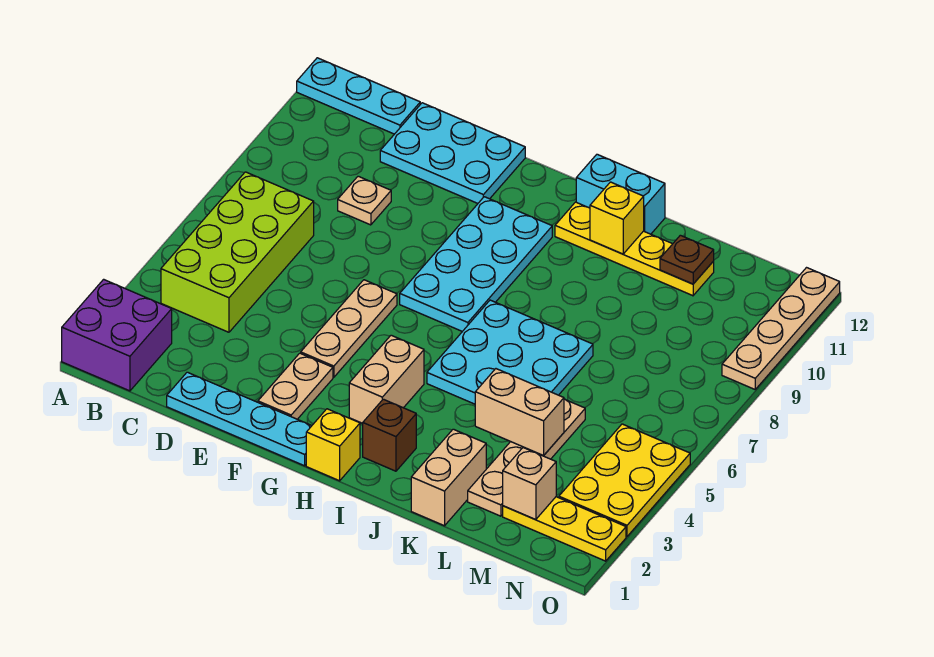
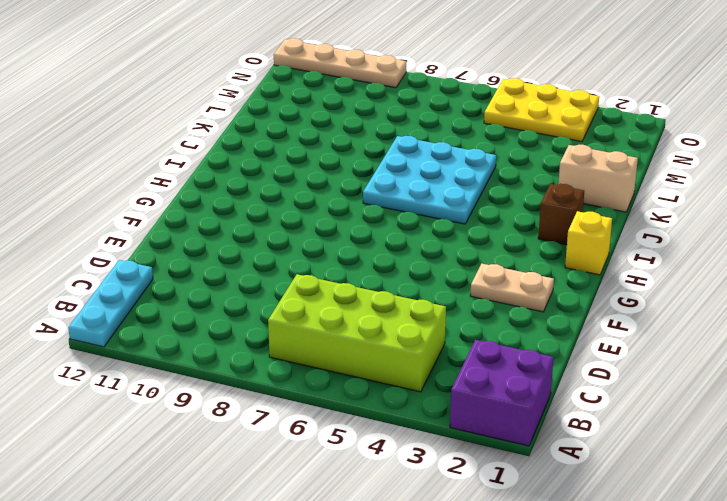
none -> cyan plate D1:G1 level 1
none -> tan plate D9 level 1
none -> cyan plate D11:F12 level 1

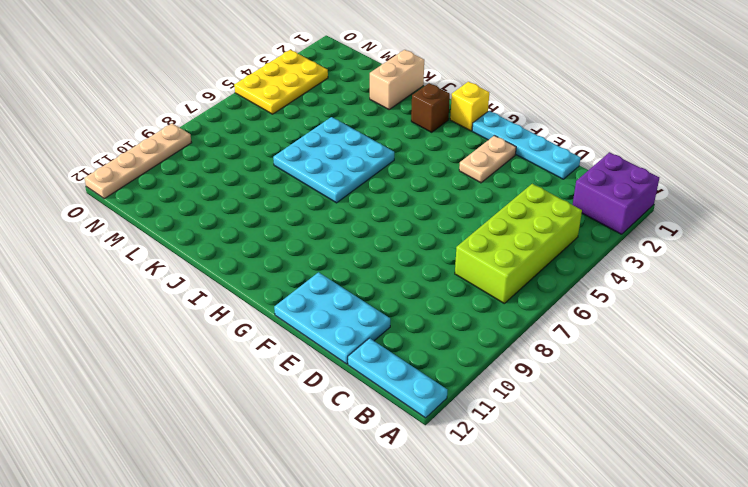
none -> tan plate D9 level 1
none -> tan plate F4:F6 level 1
none -> cyan plate G7:H10 level 1

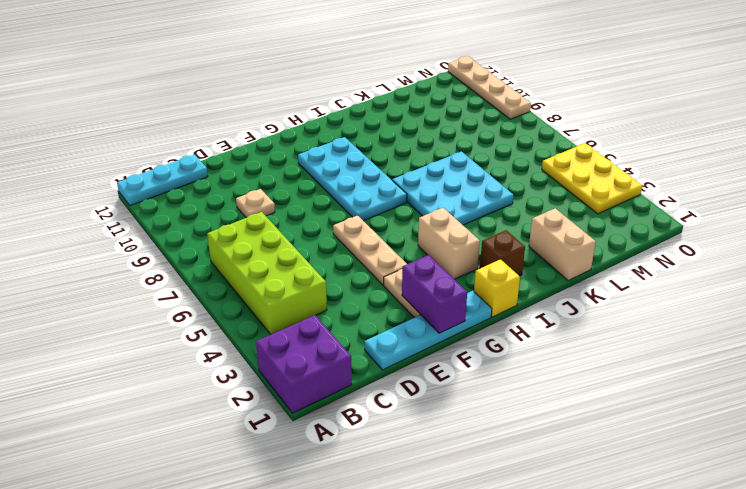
purple brick F1:F2 level 2 -> none
none -> cyan plate D11:F12 level 1
none -> yellow plate I11:L11 level 1
none -> cyan brick I12:J12 level 1

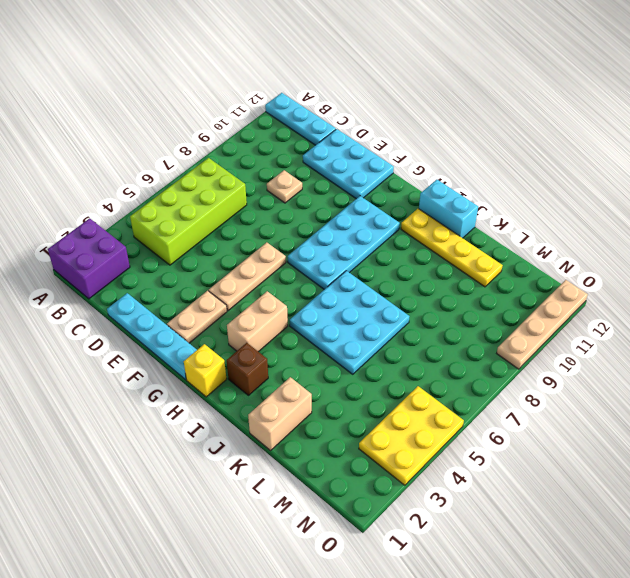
none -> tan plate L2:L5 level 1
none -> yellow plate M2:O2 level 1
none -> yellow brick J11 level 2

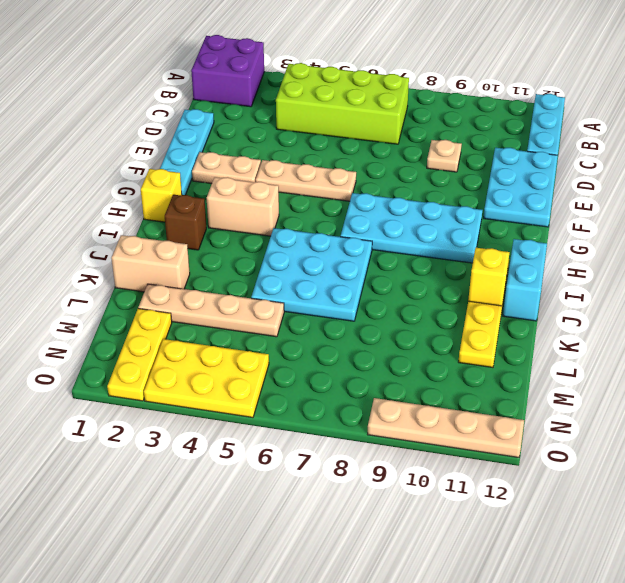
none -> tan brick K4:L4 level 2
none -> brown plate L11 level 2
none -> tan brick M2 level 2

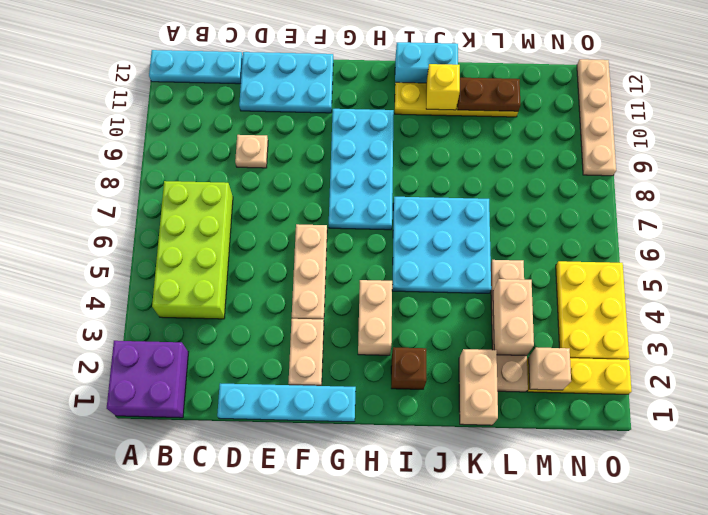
brown plate K11:L11 level 2 -> brown plate L11 level 2
tan brick L3:L4 level 2 -> tan brick K4:L4 level 2
none -> yellow brick H1 level 1

